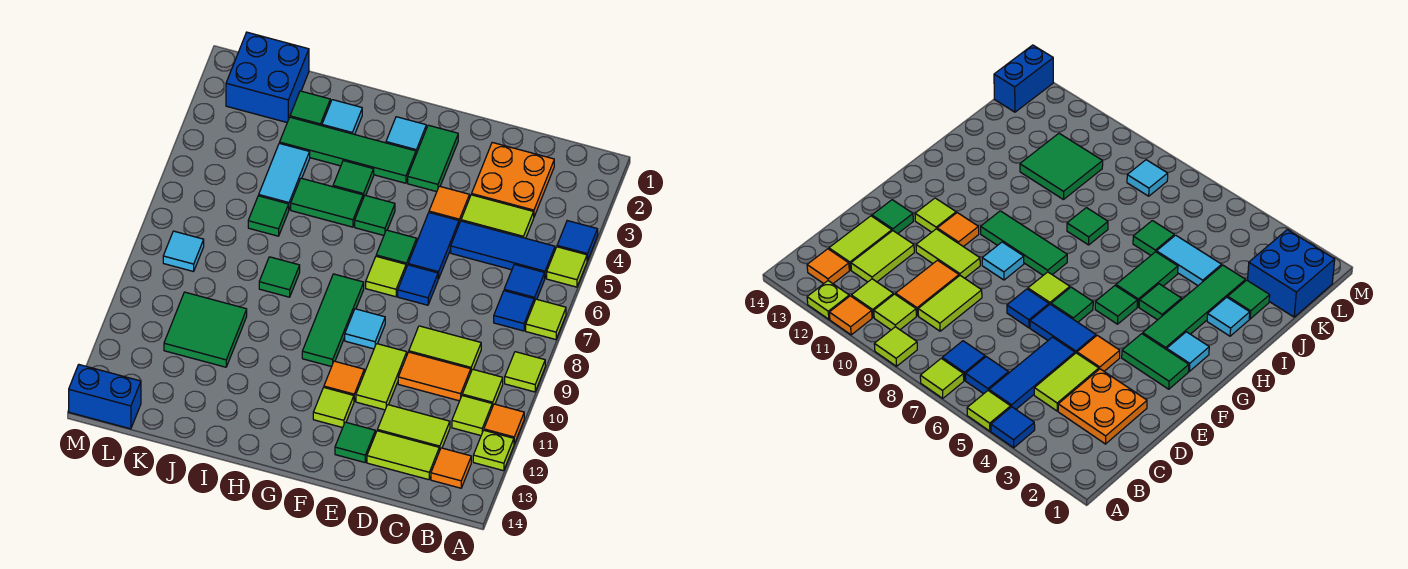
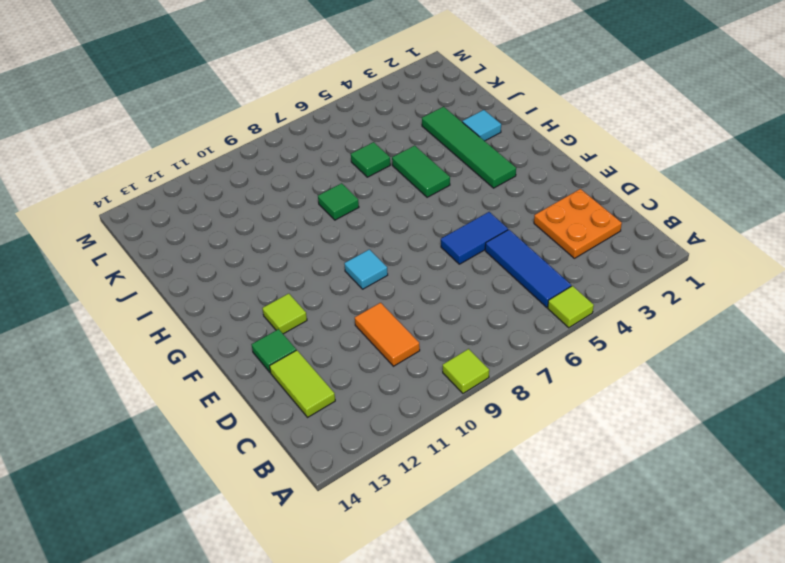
none -> blue tile A4 level 1
none -> lime tile A7 level 1
none -> orange tile A11 level 1
none -> lime plate A12 level 1

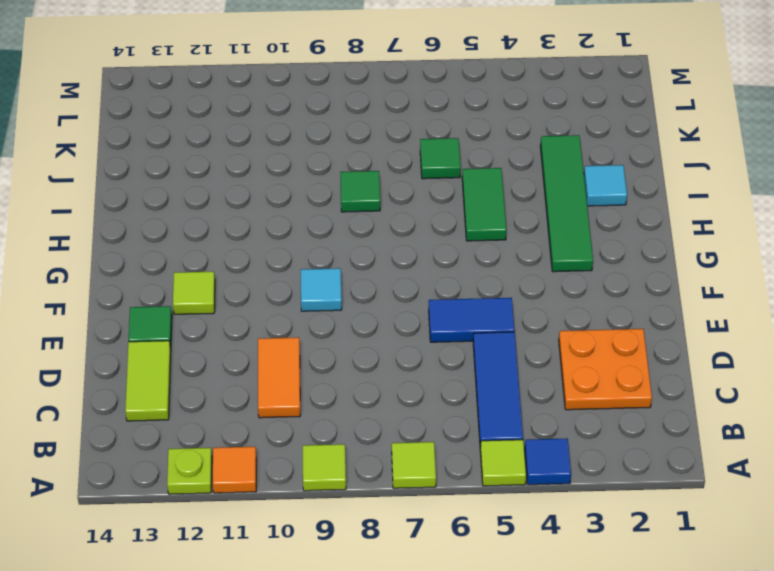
none -> blue tile B6 level 1
none -> blue tile B7 level 1
none -> lime tile B10 level 1
none -> lime tile B11 level 1

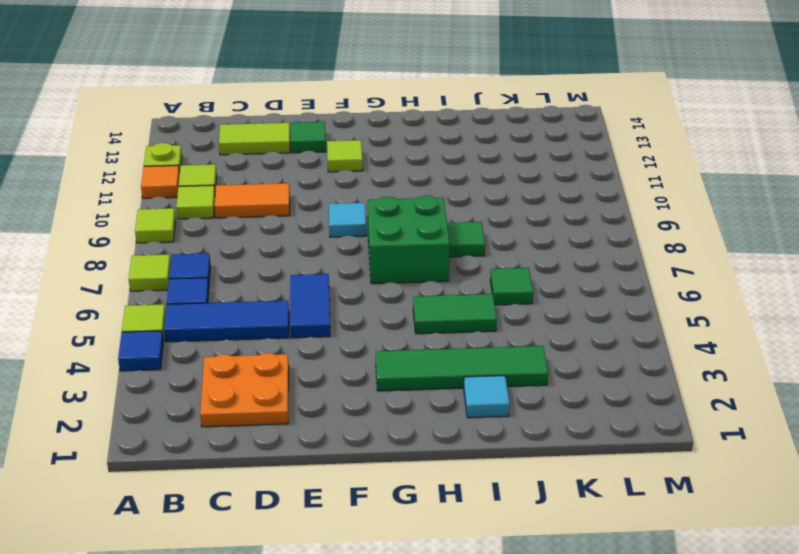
green brick G7:H8 level 1 -> green tile G8:G10 level 1
none -> orange tile B13 level 1
none -> lime tile C4:D4 level 1
none -> lime tile C9:D9 level 1
none -> lime tile C12:D12 level 1

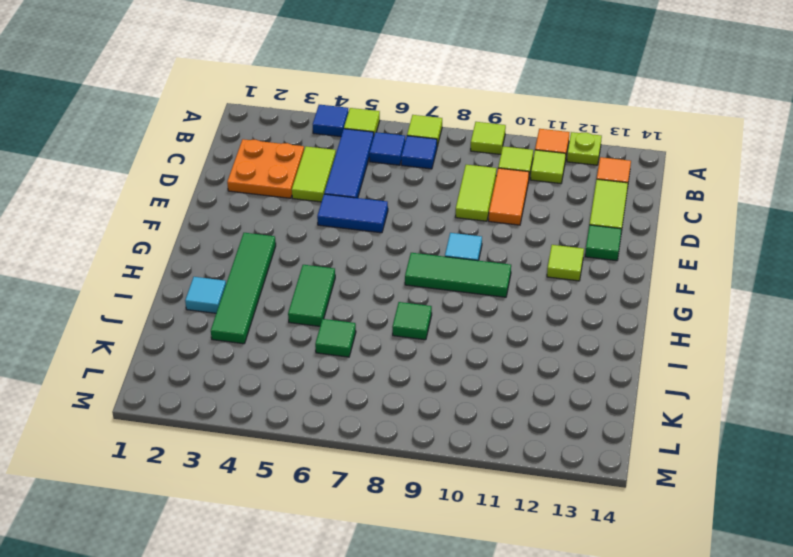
none -> lime tile C12:D12 level 1
none -> orange tile E4 level 1
none -> blue tile E7 level 1
none -> lime tile E10:E11 level 1

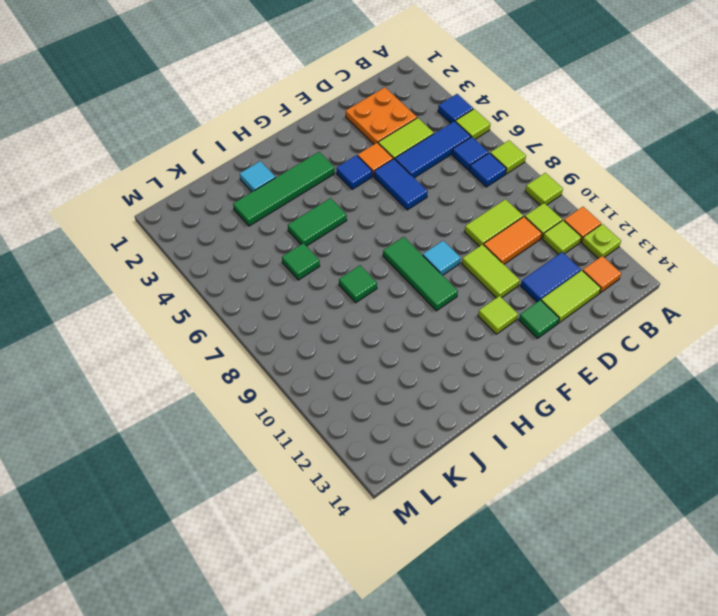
blue tile C12:D12 level 1 -> lime tile C12:D12 level 1
blue tile F4 level 1 -> blue tile E7 level 1
none -> green tile F2:F3 level 1
none -> green tile F6 level 1
none -> lime tile F7 level 1
none -> orange tile F11 level 1

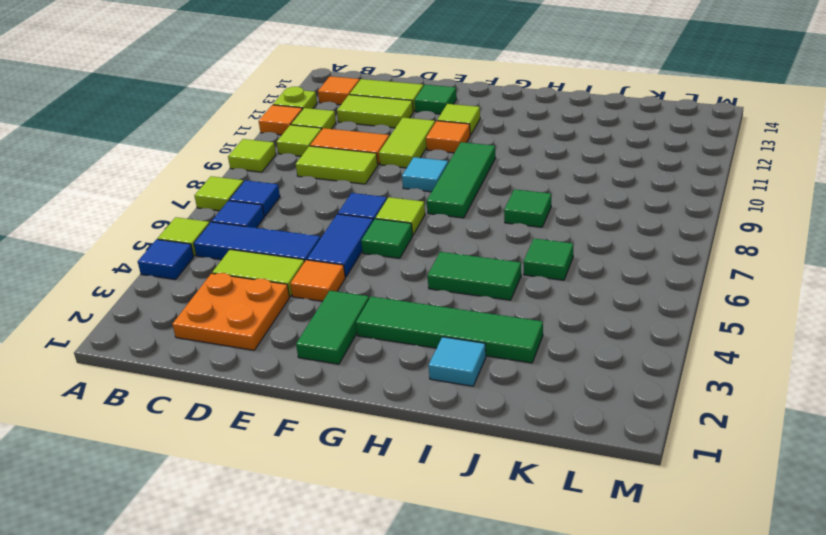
none -> cyan tile G2 level 1
none -> green tile G5 level 1
none -> green tile H4 level 1
none -> green tile J2 level 1

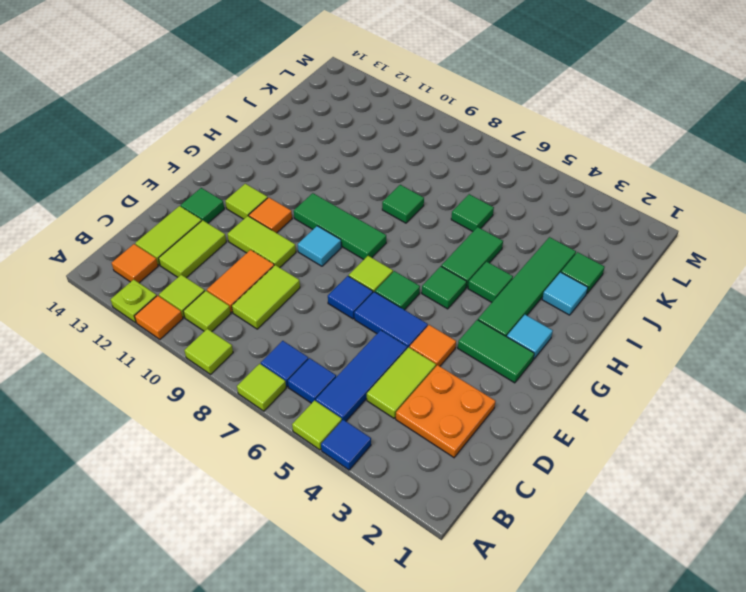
none -> cyan tile J4:J5 level 1
none -> green tile J10:K11 level 1
none -> blue brick K1:L2 level 1
none -> cyan tile L8 level 1

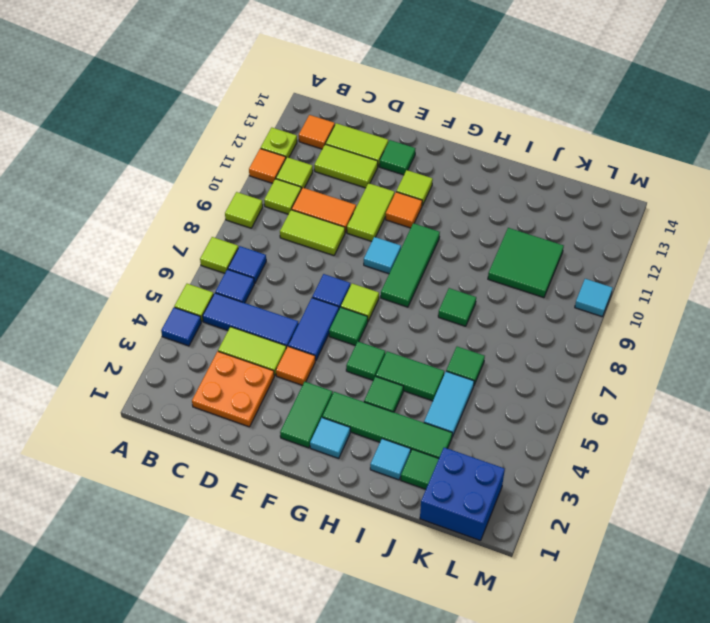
cyan tile M10 level 1 -> cyan tile L8 level 1
none -> blue brick L14:M14 level 1

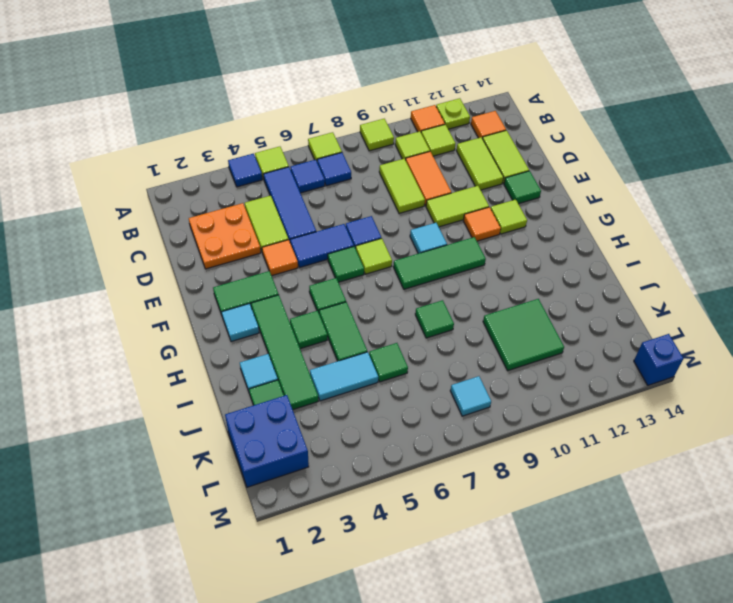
blue brick M14 level 1 -> blue brick L14:M14 level 1

